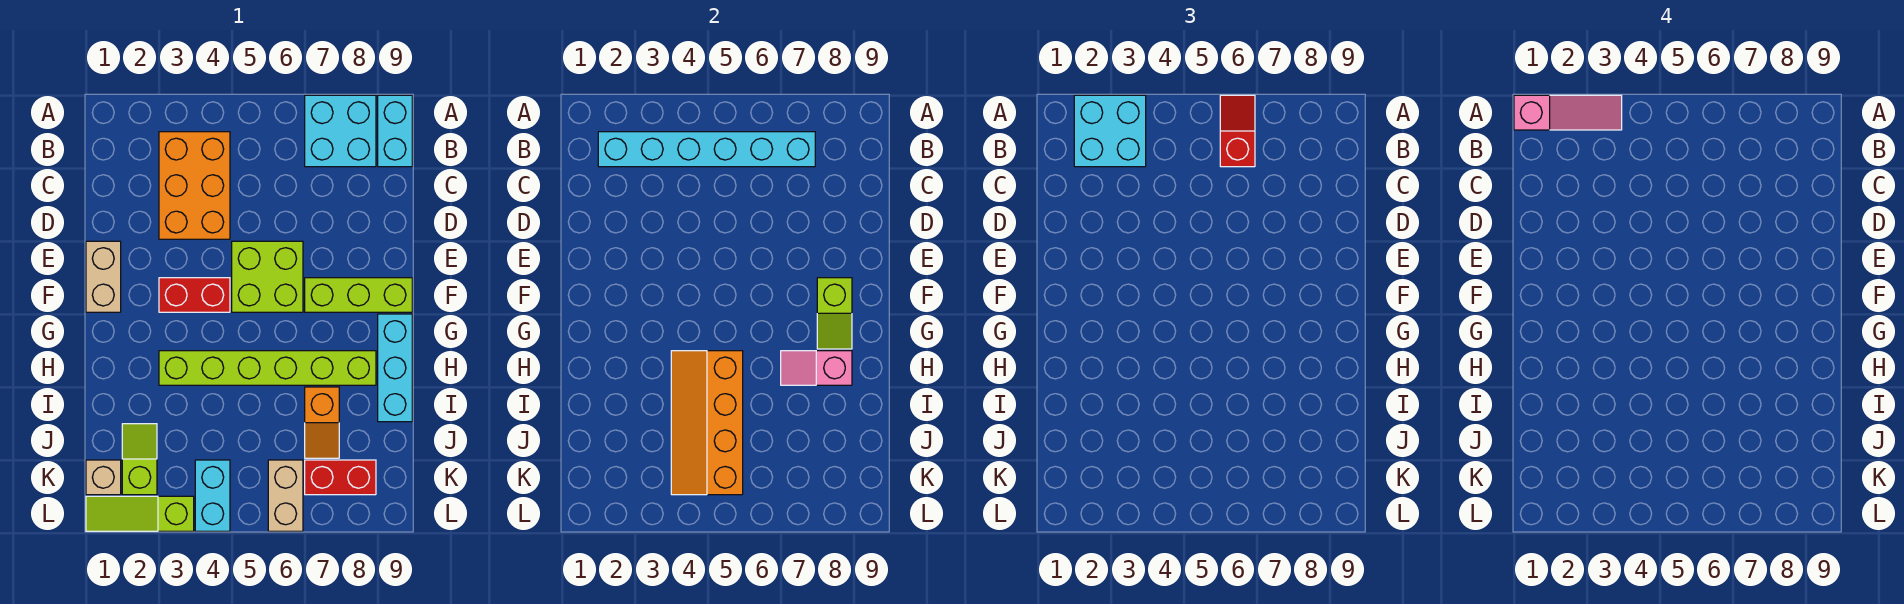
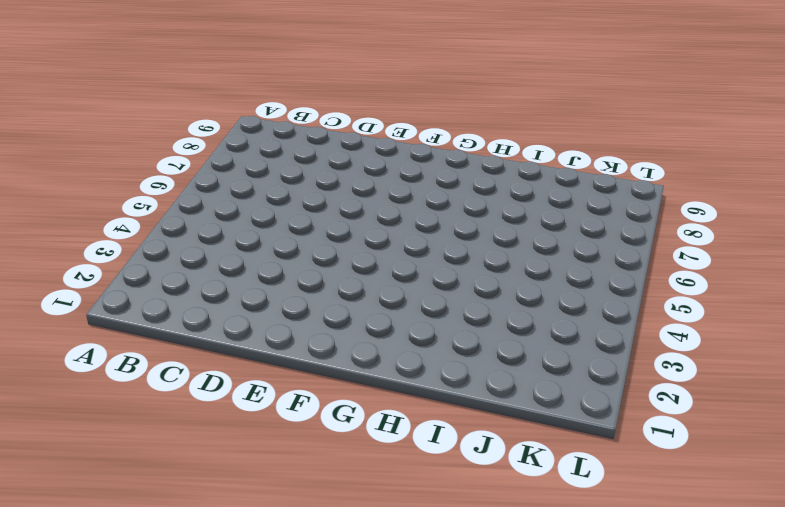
none -> cyan brick A7:B8 level 1
none -> cyan brick A9:B9 level 1
none -> orange brick B3:D4 level 1

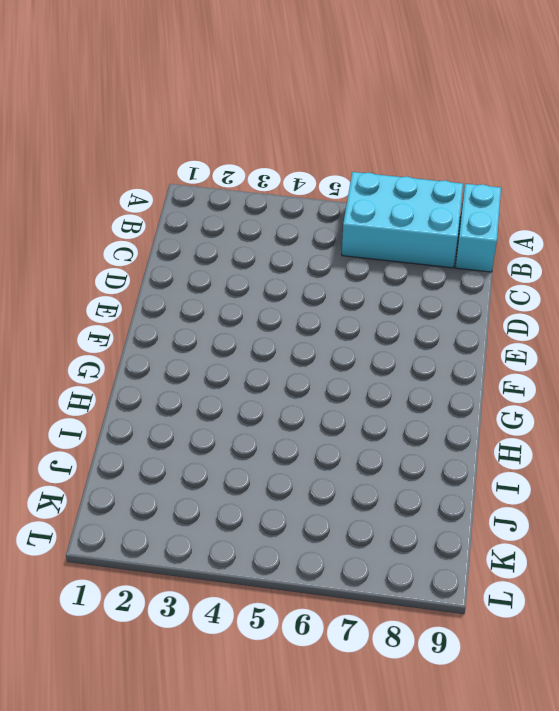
cyan brick A6:B8 level 1 -> cyan brick A7:B8 level 1
none -> orange brick B3:D4 level 1
none -> tan brick E1:F1 level 1
none -> lime brick E5:F6 level 1

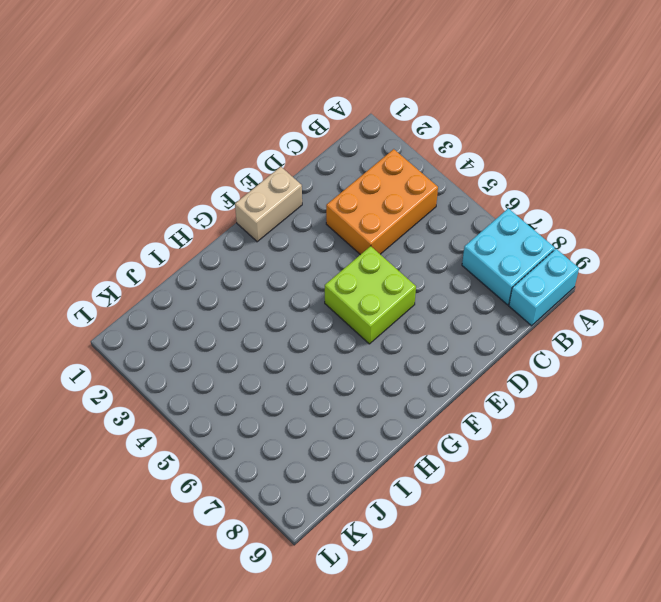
none -> red brick F3:F4 level 1
none -> lime brick F7:F9 level 1
none -> cyan brick G9:I9 level 1

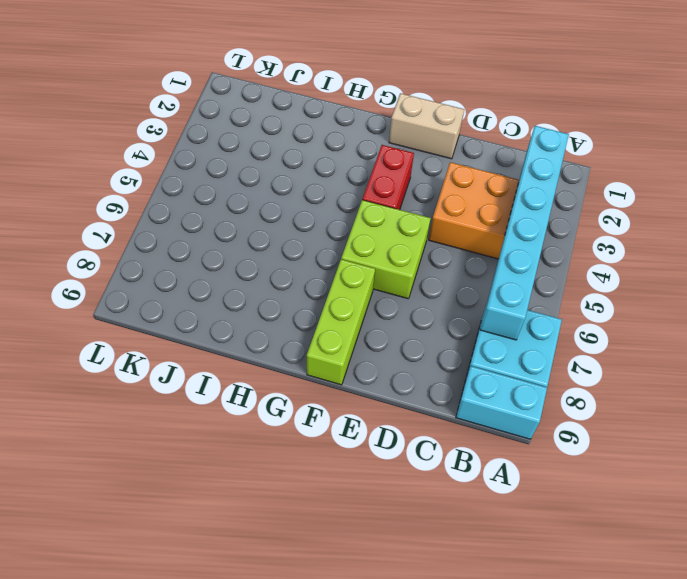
none -> cyan brick G9:I9 level 1
none -> lime brick H3:H8 level 1
none -> orange slope I7:J7 level 1 top I

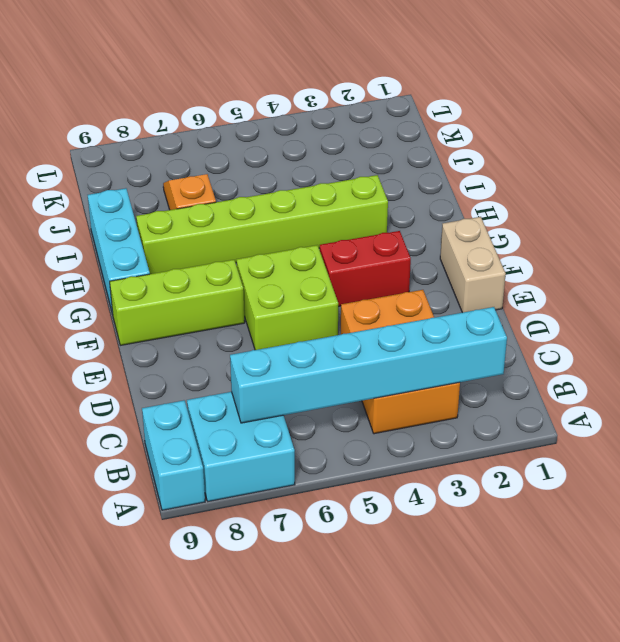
none -> lime slope J2:K2 level 1 top K
none -> tan brick K1 level 1
none -> cyan brick K4:L4 level 1

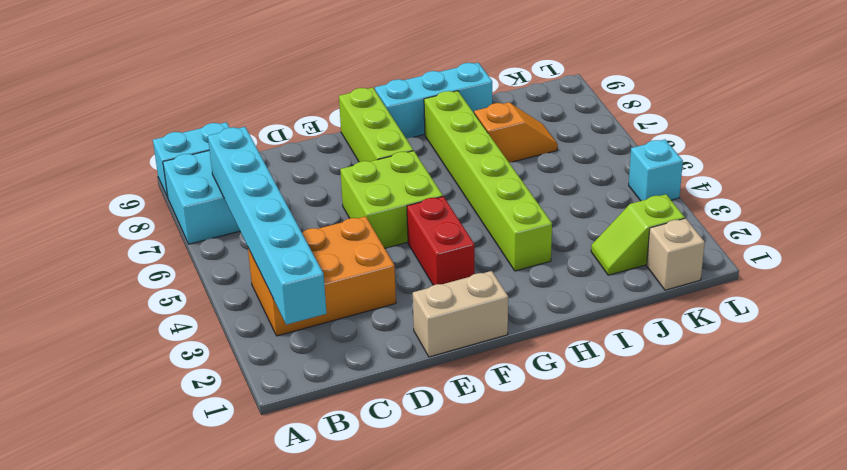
cyan brick L4 level 1 -> cyan brick K4:L4 level 1
none -> tan brick K6:L6 level 1
none -> red brick K7:K8 level 1
none -> lime slope L1:L3 level 1 top 3

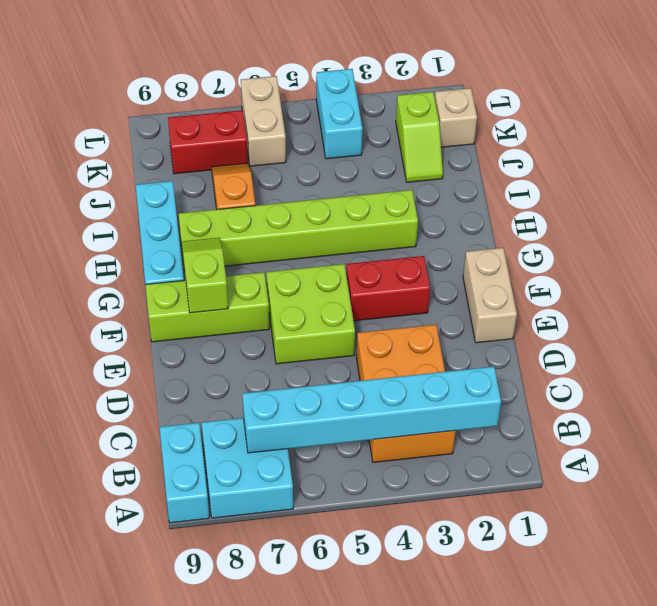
none -> lime slope L1:L3 level 1 top 3
none -> orange slope H4:K5 level 2 top 5
none -> pink slope H7:H8 level 2 top 8

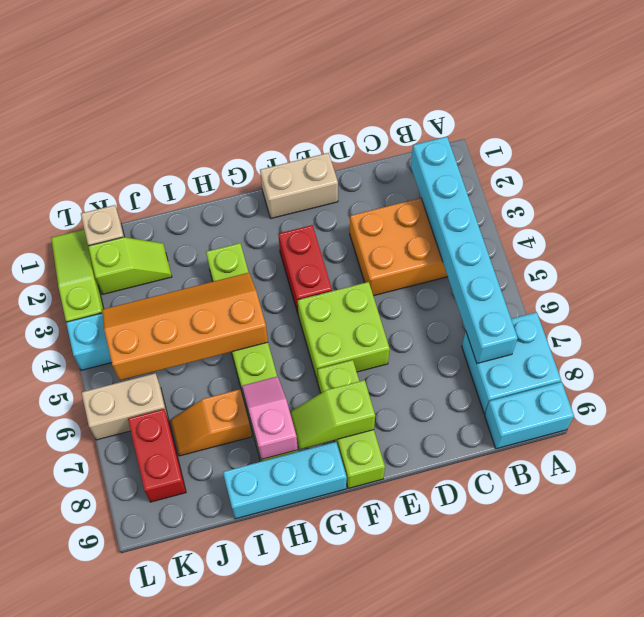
none -> cyan brick A2:B3 level 3
none -> red slope A6:B6 level 3 top B
none -> pink slope A1:A3 level 4 top 1

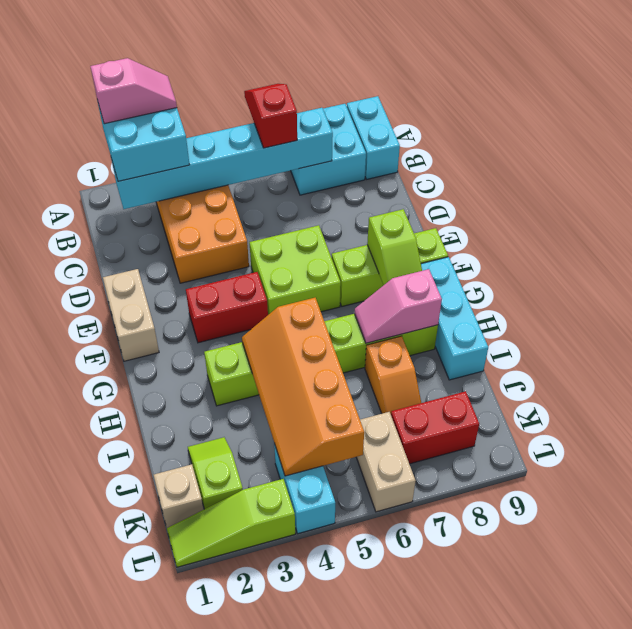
pink slope A2:A3 level 4 top 2 -> pink slope A1:A3 level 4 top 1

